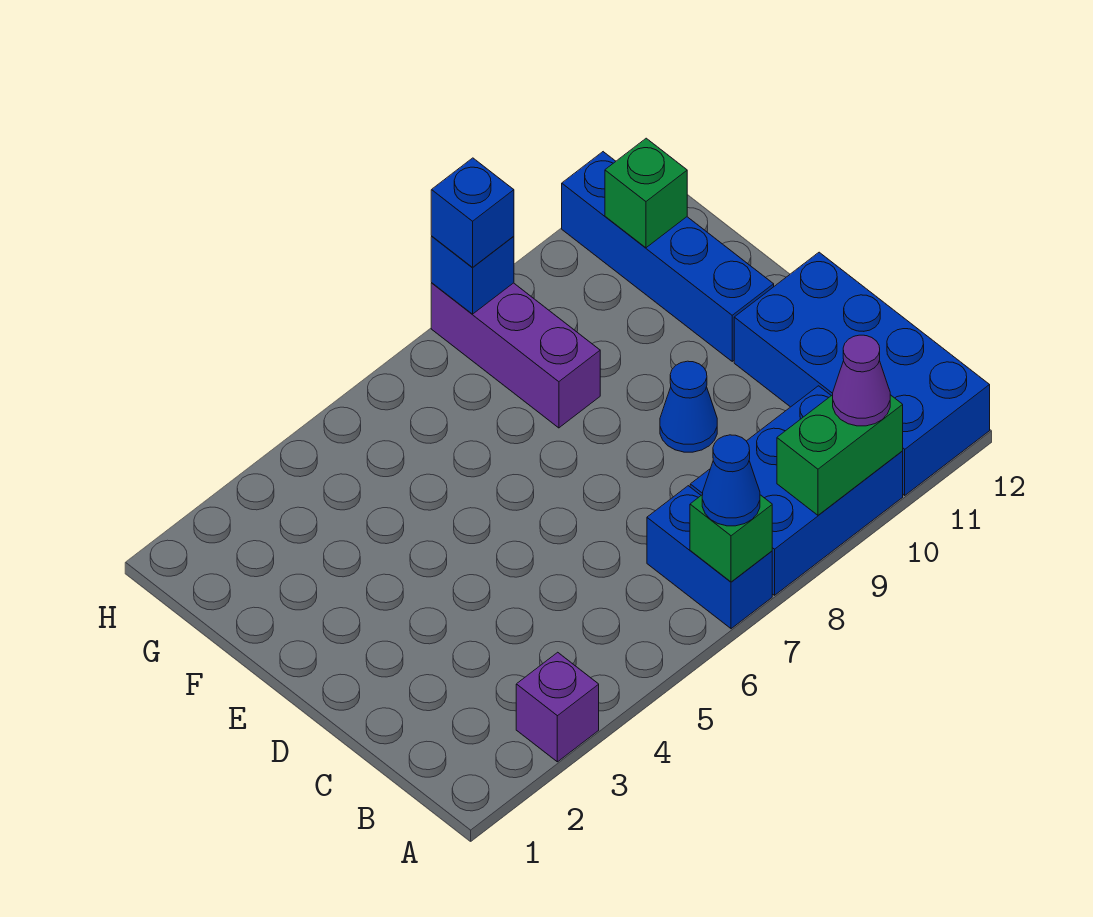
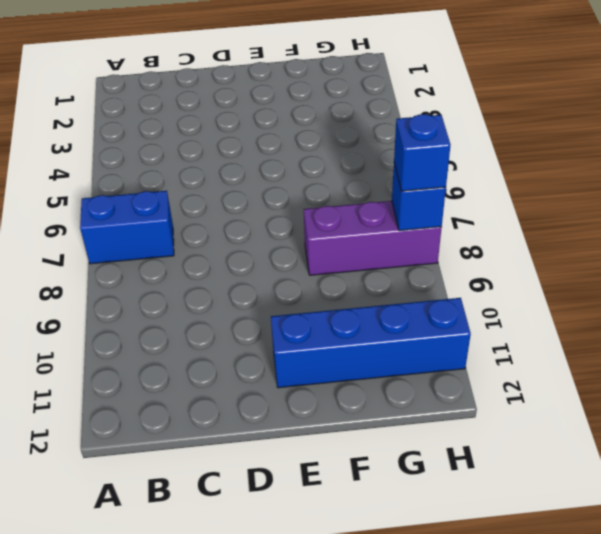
none -> purple brick A3 level 1
none -> blue brick A8:B10 level 1
none -> blue brick A11:D12 level 1

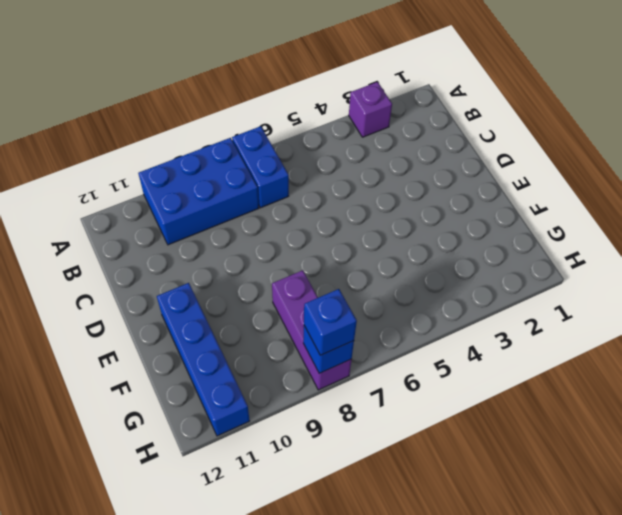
none -> blue brick A11:D12 level 1
none -> blue cone D9 level 1
none -> green brick A7 level 2

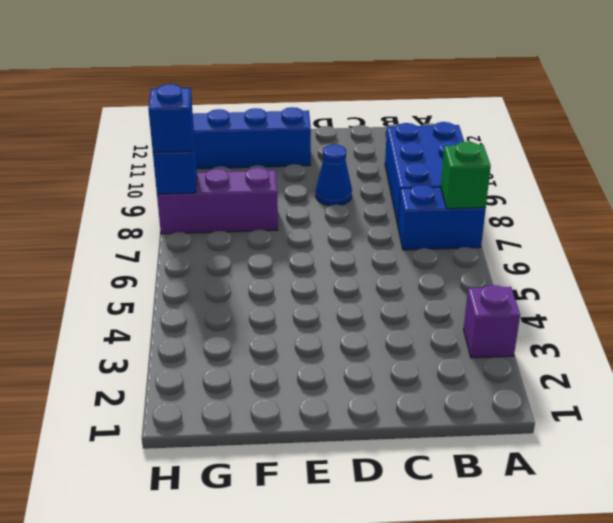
none -> blue brick A11:D12 level 1
none -> green brick A9:A10 level 2
none -> green brick G11 level 2

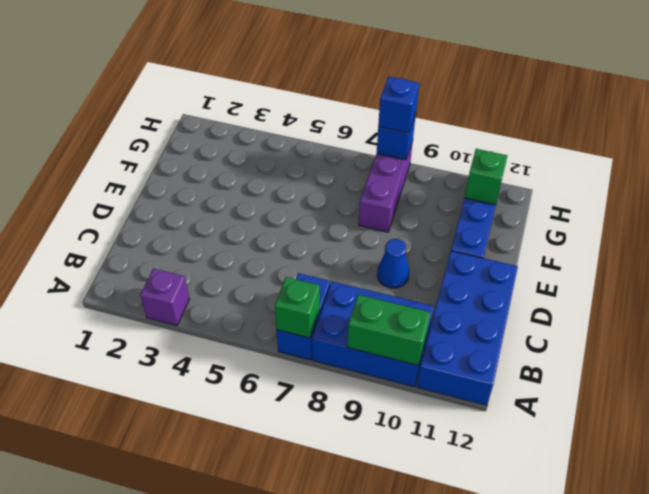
none -> blue cone A7 level 3
none -> purple cone A10 level 3

